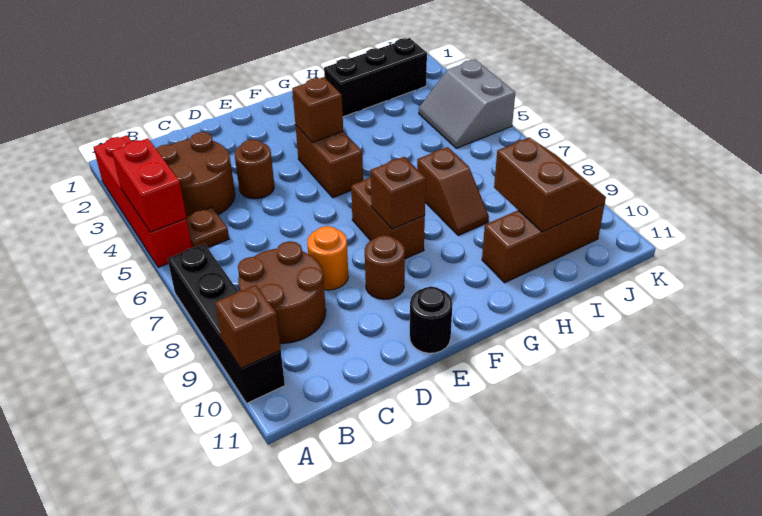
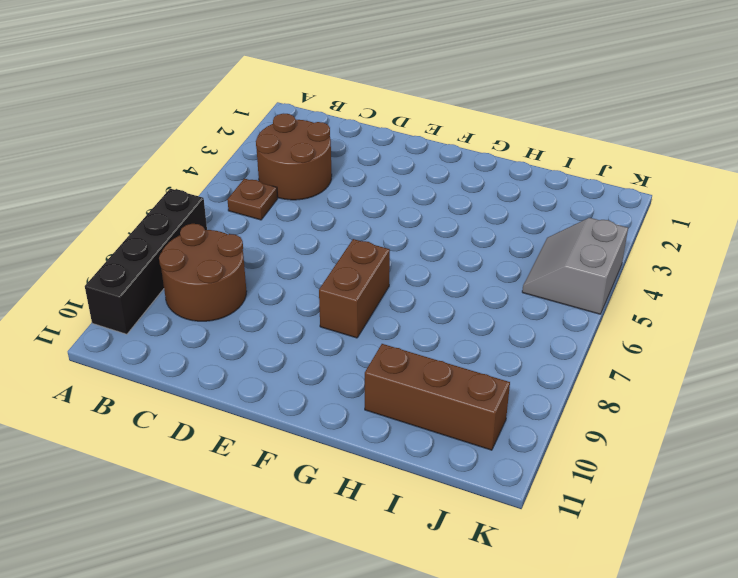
none -> red brick A2:A5 level 1
none -> brown round brick D4 level 1
none -> orange round brick D8 level 1

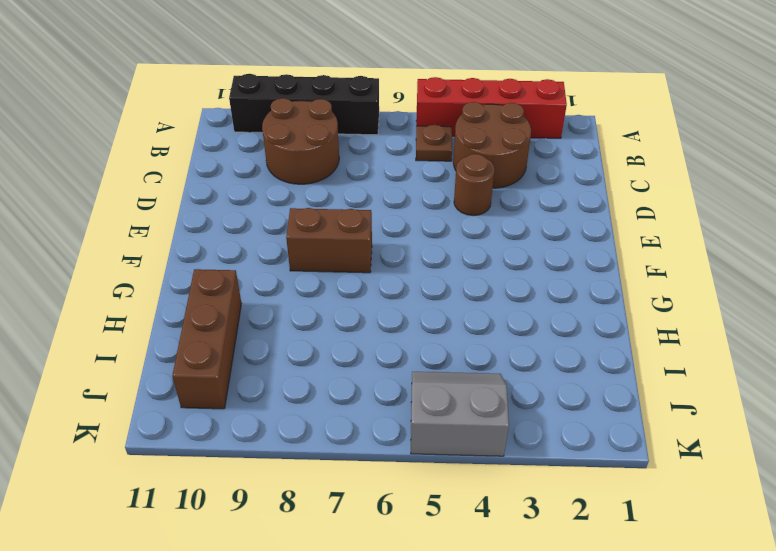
none -> orange round brick D8 level 1
none -> brown round brick E9 level 1
none -> black round brick E11 level 1

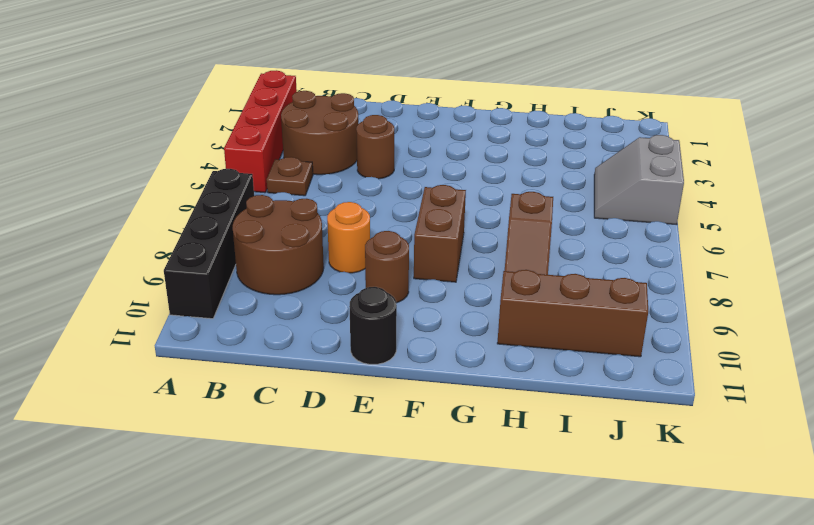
none -> brown brick F4:F5 level 1
none -> black brick H2:J2 level 1
none -> red brick A4:A5 level 2

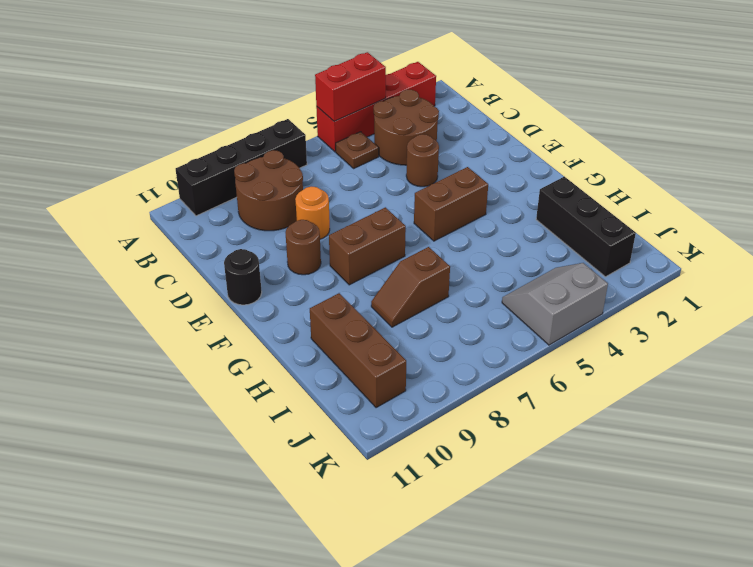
none -> brown brick A10 level 2
none -> brown brick F4 level 2
none -> brown brick F8 level 2

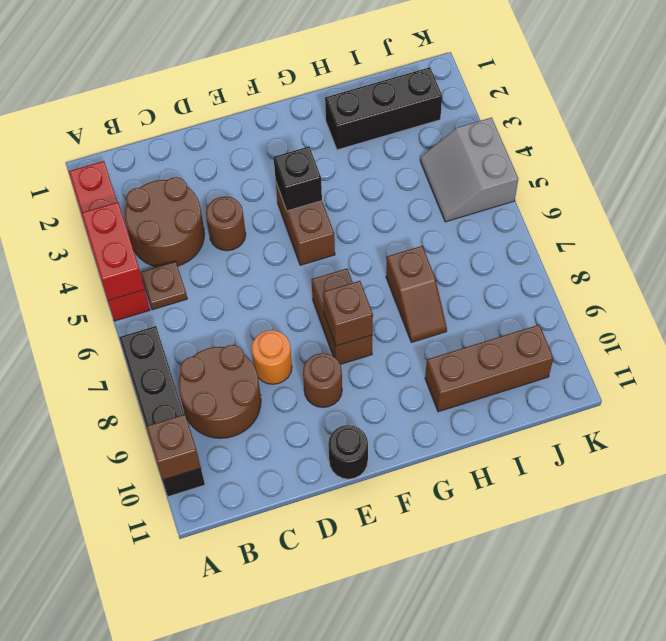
black brick F4 level 2 -> brown brick F4 level 2
none -> brown slope I9:J10 level 2 top I

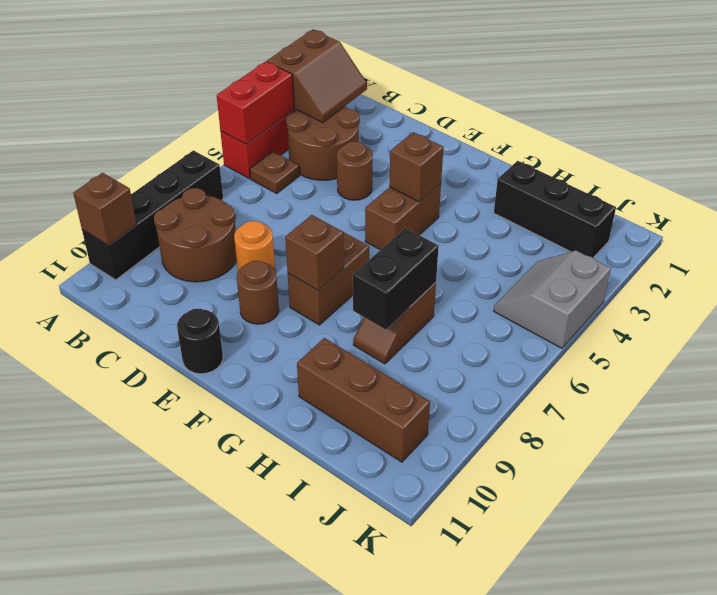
brown slope A2:B3 level 2 top A -> brown slope I9:J10 level 2 top I
black brick H7:H8 level 2 -> none

